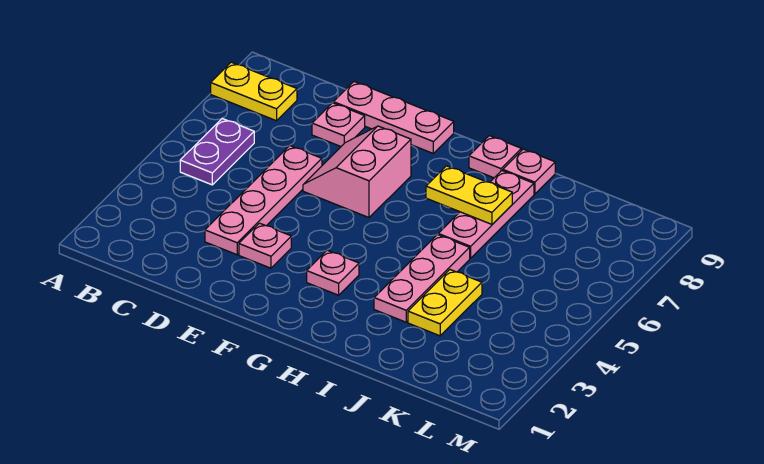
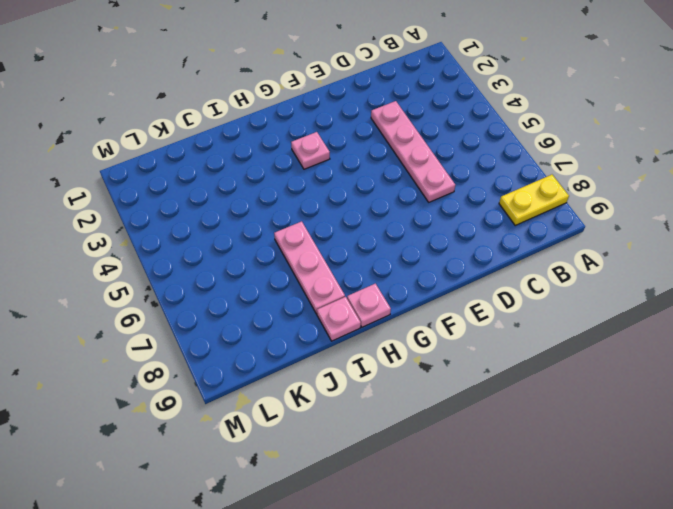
none -> purple plate B5:B6 level 1
none -> pink plate D8 level 1
none -> pink plate D9:F9 level 1

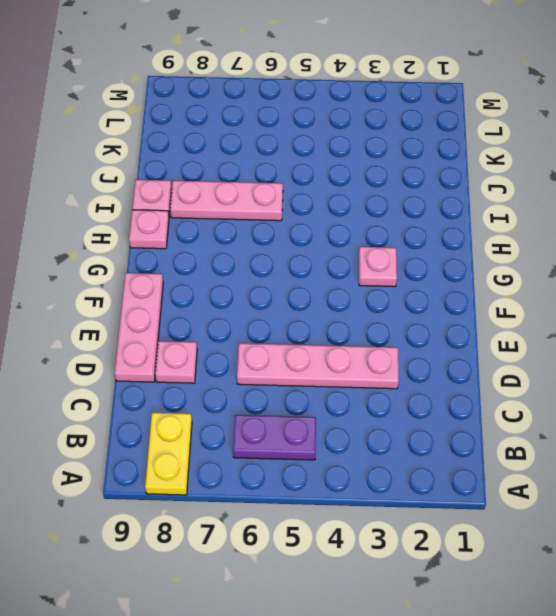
none -> pink plate E3 level 1
none -> pink slope E6:F7 level 1 top F
none -> pink plate I3:I5 level 1

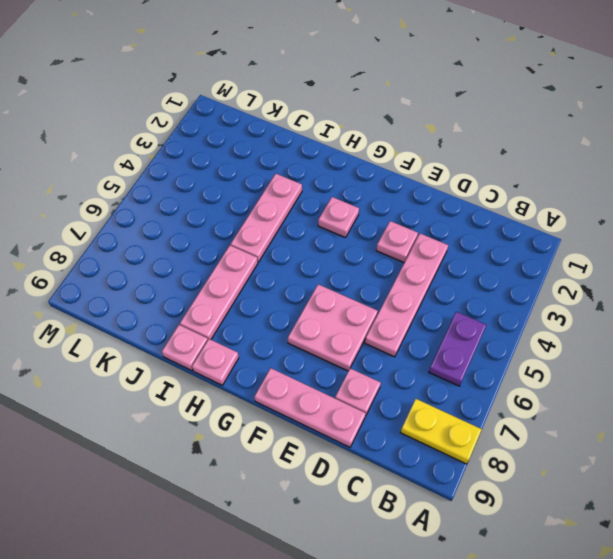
pink plate E6:F7 level 1 -> pink slope E6:F7 level 1 top F
none -> yellow plate J3:J4 level 1
none -> yellow plate H7:I7 level 2

